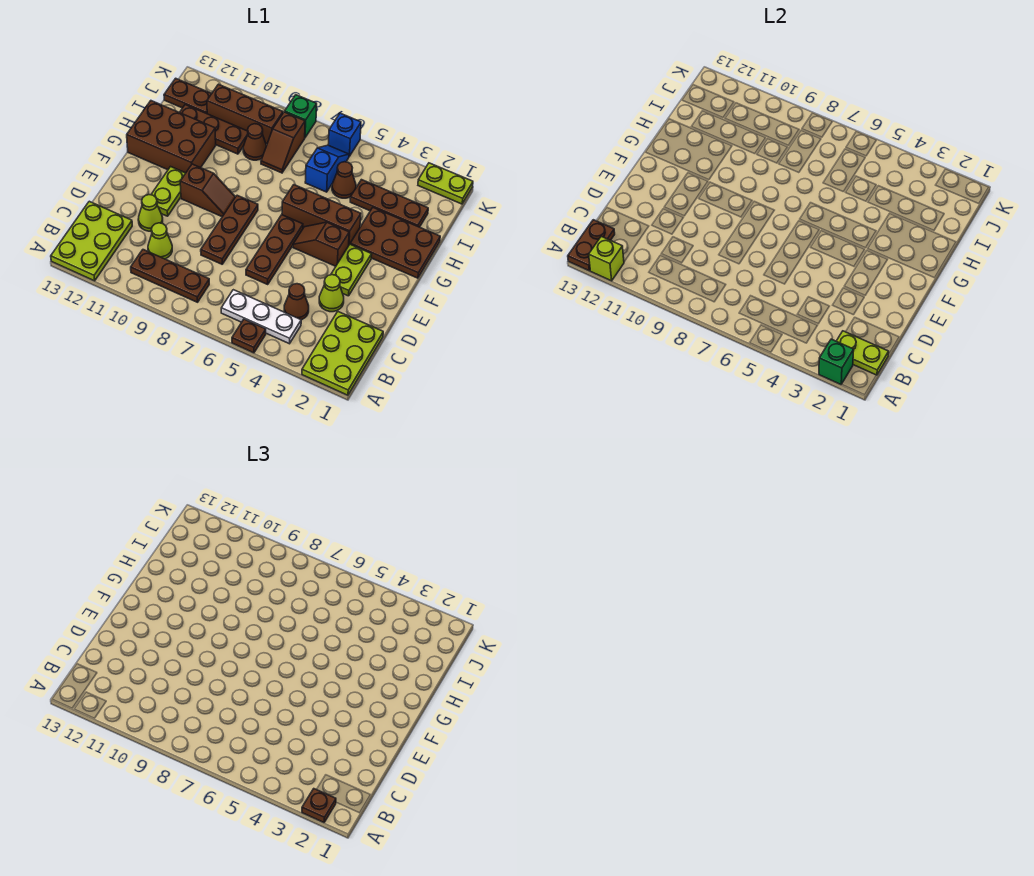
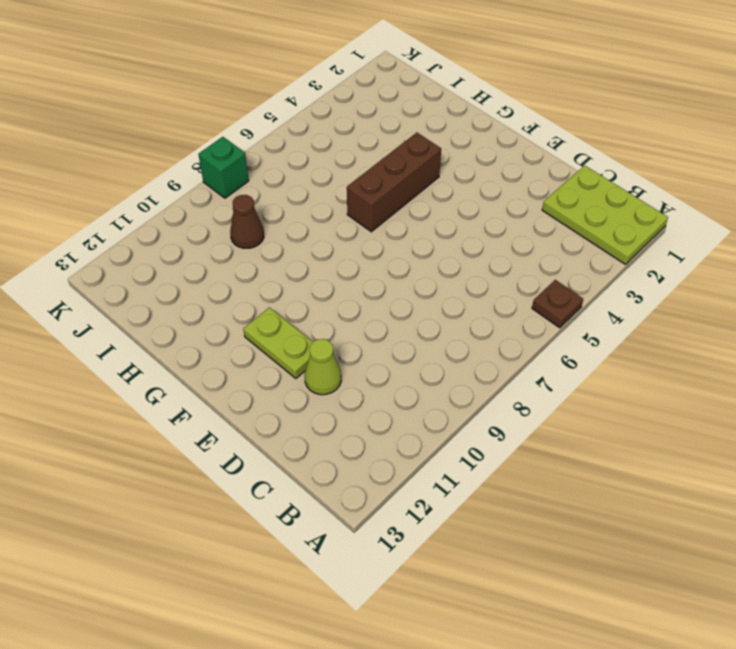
none -> lime plate A12:C13 level 1
none -> white plate B4:B6 level 1
none -> brown plate B8:B10 level 1
none -> brown cone C4 level 1

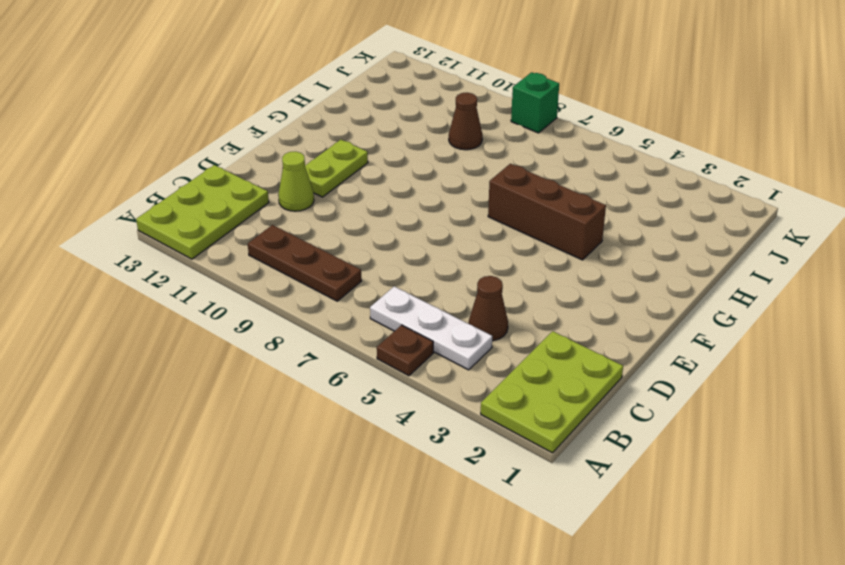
none -> lime cone C10 level 1
none -> lime cone D3 level 1
none -> brown plate D6:F6 level 1
none -> brown plate D8:F8 level 1

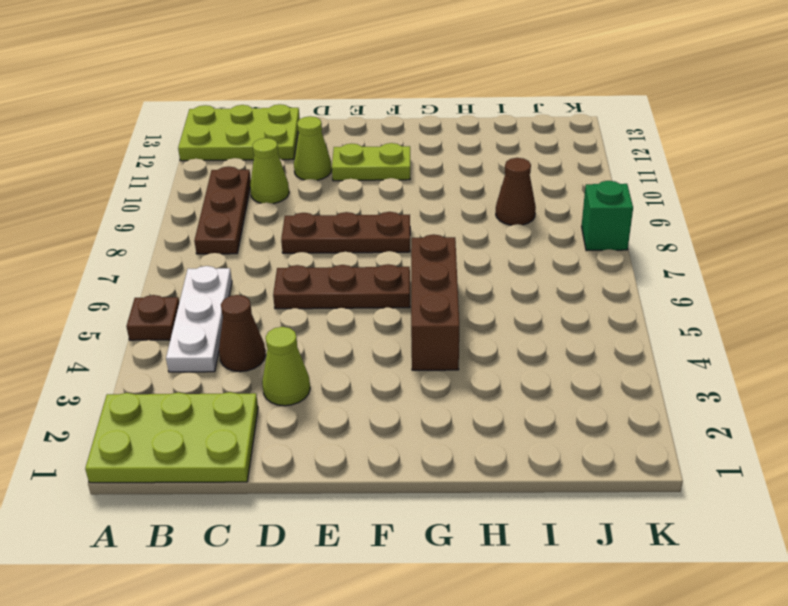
none -> lime plate E3:F3 level 1
none -> brown slope F4:F5 level 1 top 4
none -> brown slope F9:F10 level 1 top 10
none -> brown plate G1:H3 level 1

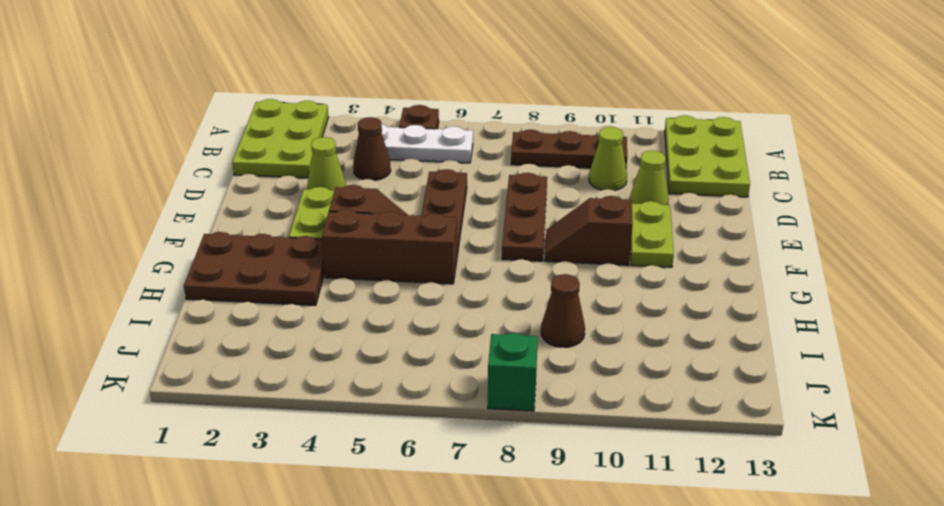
none -> brown brick G11:H13 level 1
none -> brown plate I2:I4 level 1
none -> brown cone I5 level 1
none -> blue slope I6:J6 level 1 top I

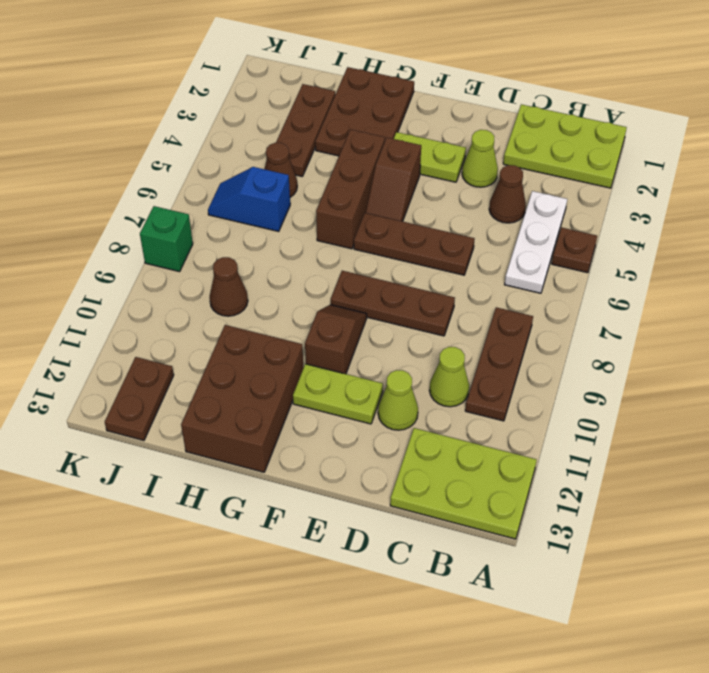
none -> brown slope I8:J8 level 1 top J
none -> brown plate I10:I12 level 1
none -> brown brick J9:J11 level 1
none -> lime plate K1:K2 level 1

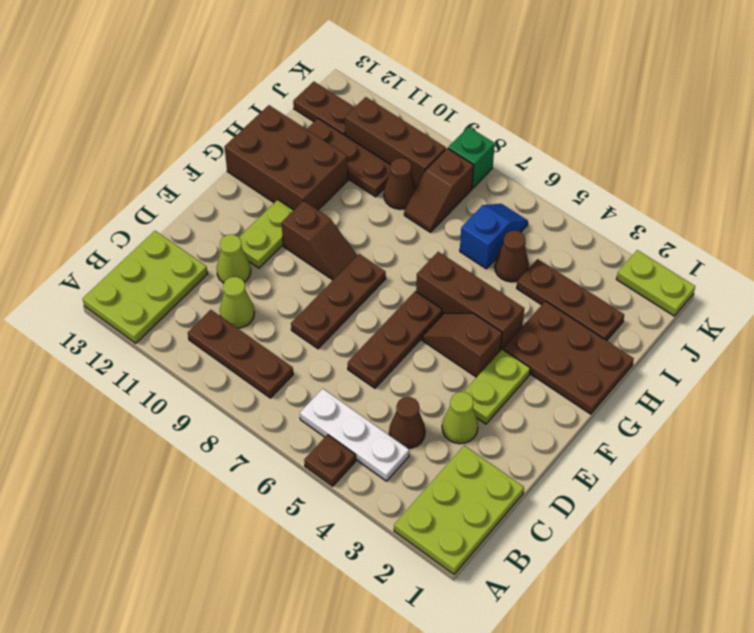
none -> blue brick K6 level 1
none -> green brick A2 level 2
none -> lime brick A12 level 2
none -> brown plate A13:B13 level 2

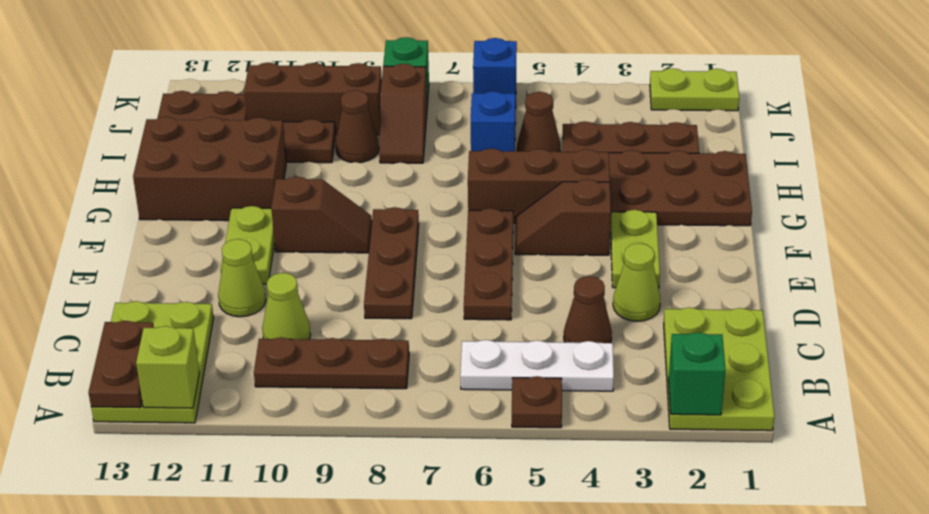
none -> lime plate B1:B2 level 2
none -> brown plate A2 level 3

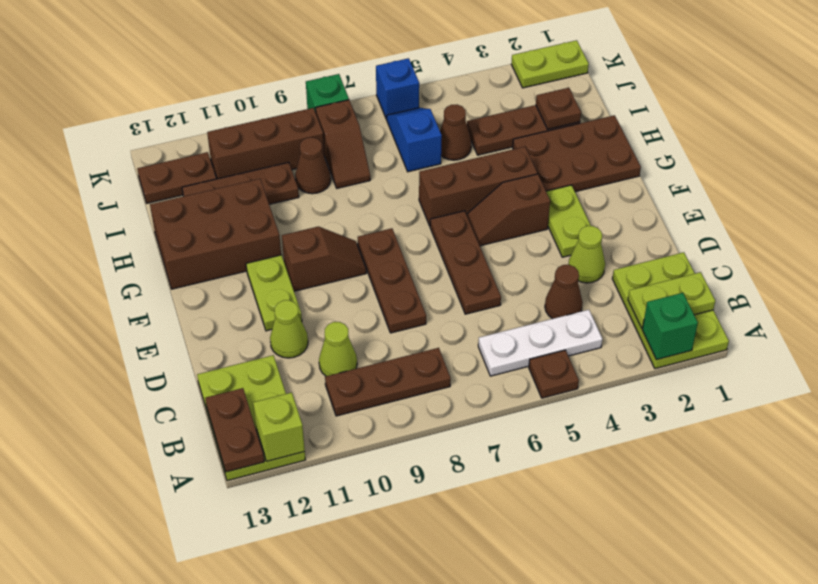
brown plate I2 level 2 -> brown plate A2 level 3

